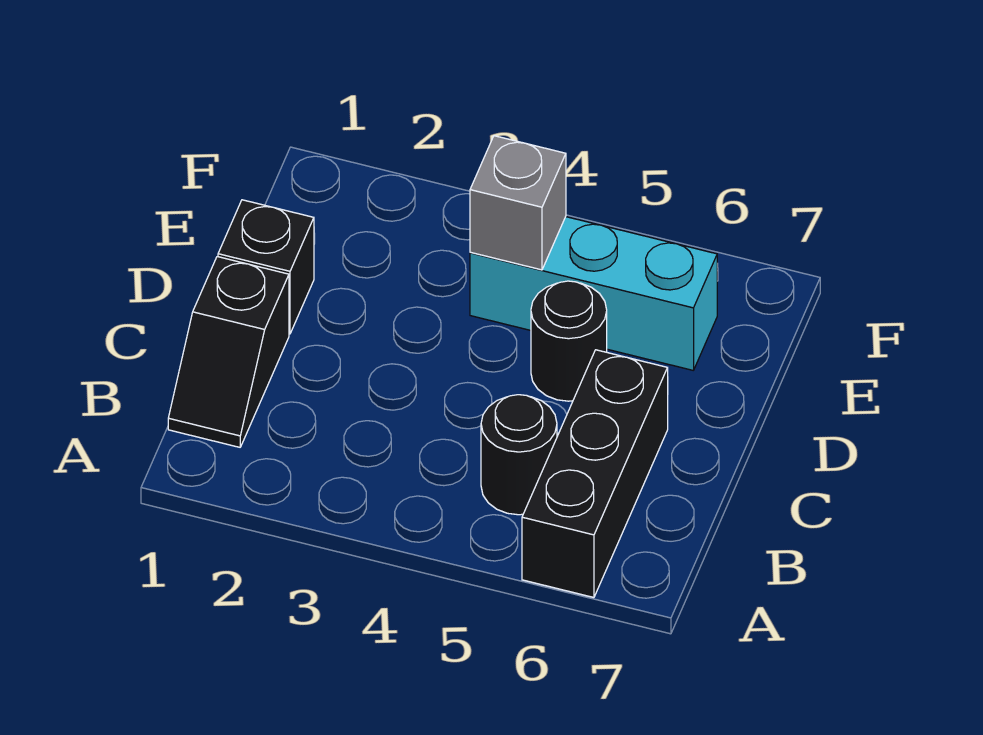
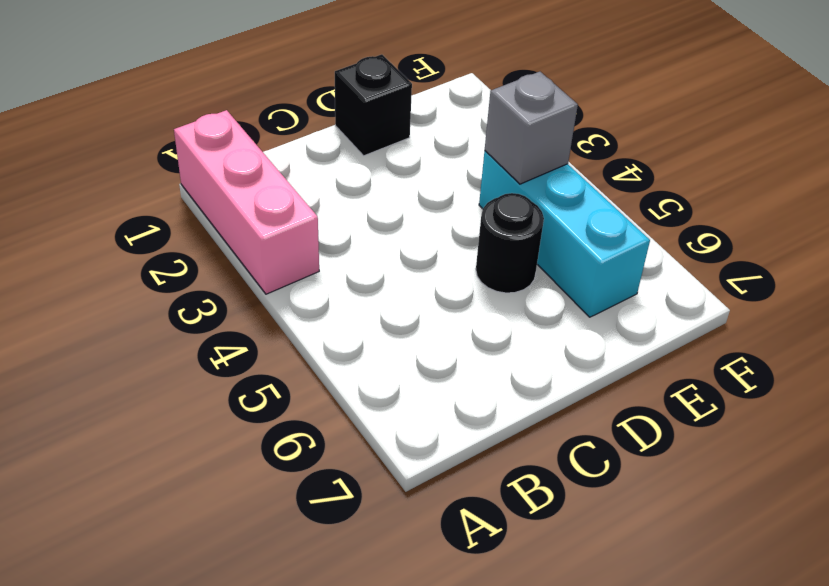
pink brick A1:A3 level 1 -> none
none -> black brick A6:C6 level 1
none -> black slope B1:C1 level 1 top C

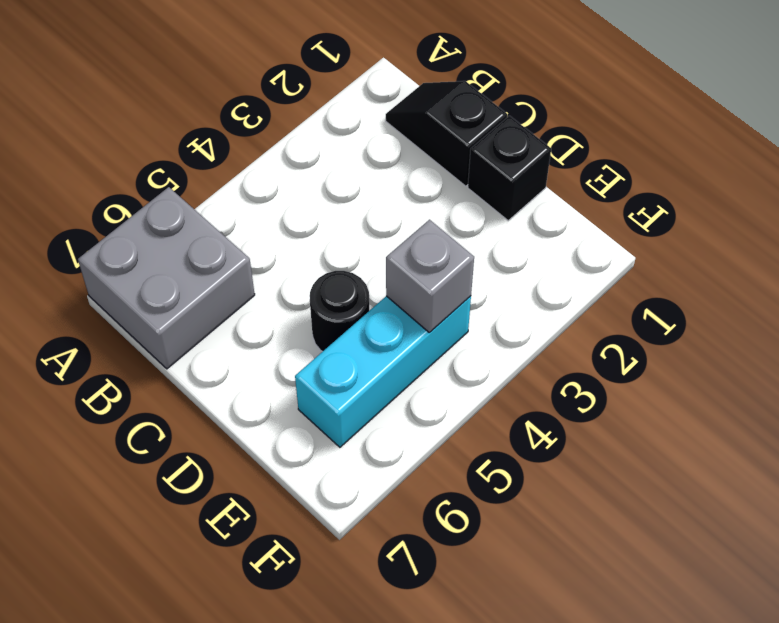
grey brick A6:B7 level 1 -> black brick A6:C6 level 1
none -> black round brick B5 level 1

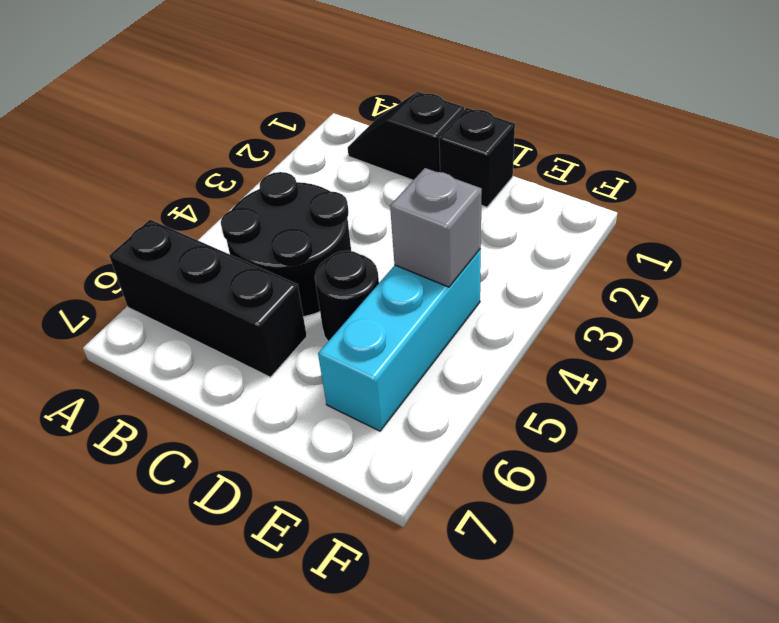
black round brick B4:C5 level 1 -> black round brick B5 level 1

